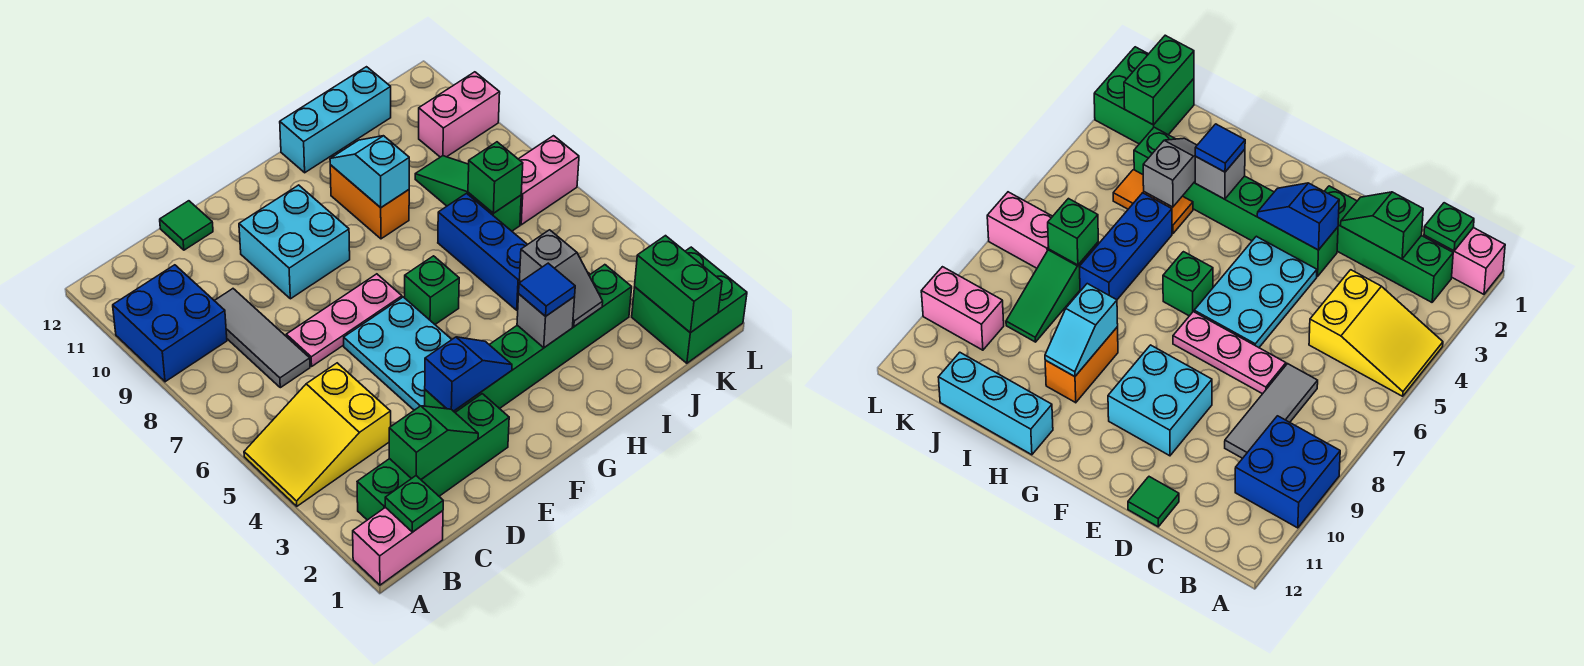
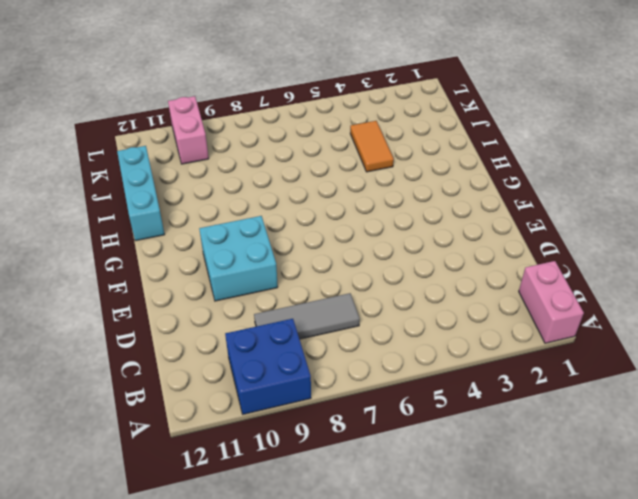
none -> yellow slope A4:C5 level 1 top C
none -> green brick B2:E2 level 1
none -> pink plate D7:F7 level 1

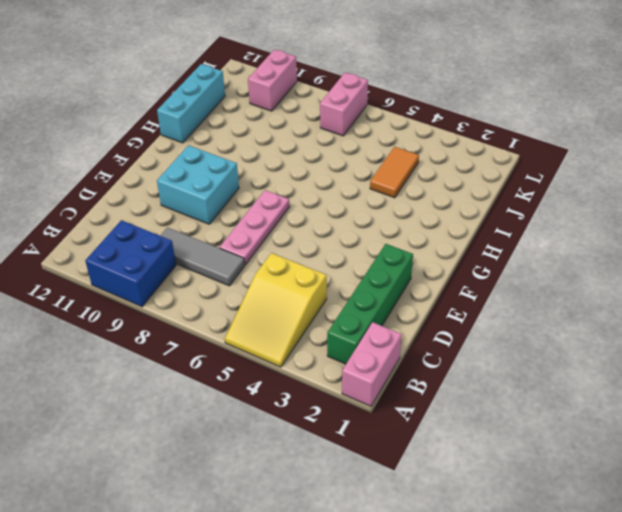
none -> green tile D12 level 1
none -> green brick E3:J3 level 1
none -> cyan plate E4:F6 level 1

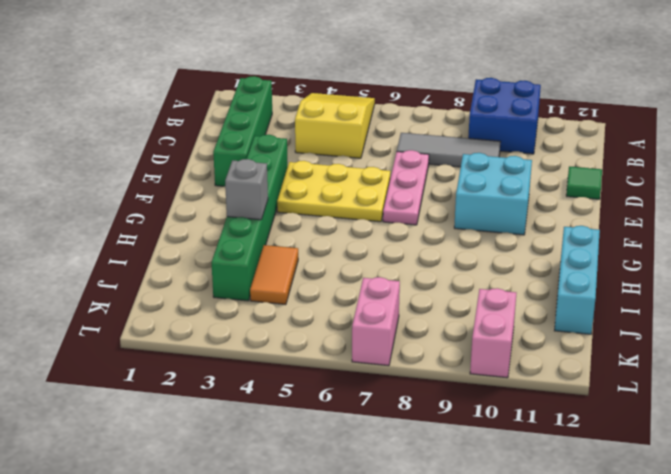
yellow plate E4:F6 level 1 -> cyan plate E4:F6 level 1
none -> pink brick A1:B1 level 1
none -> green brick G6 level 1
none -> orange brick H9:H10 level 1

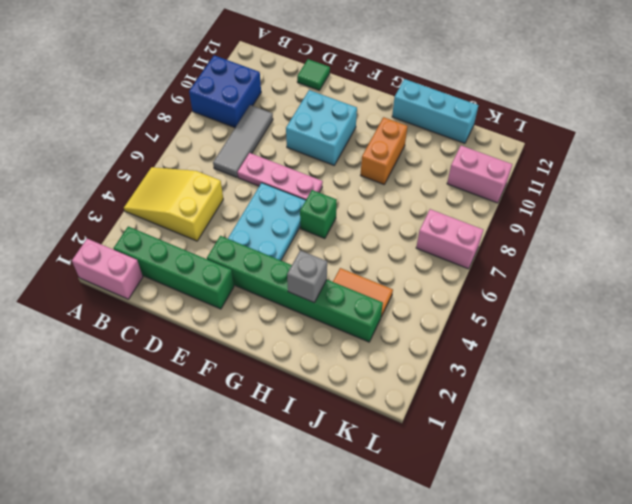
none -> blue brick I5:I7 level 1
none -> green slope J7:J9 level 1 top 7
none -> green brick K1:L2 level 1

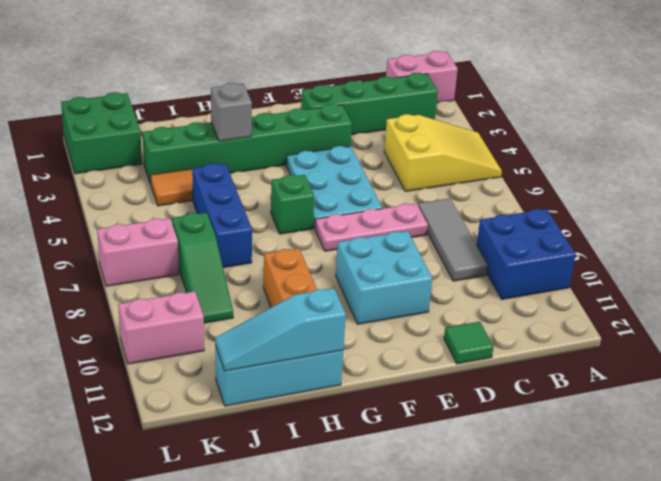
cyan slope H12:J12 level 2 top H -> none
none -> green plate B1 level 2
none -> green slope C2:D2 level 2 top C
none -> blue slope E3:F3 level 2 top E

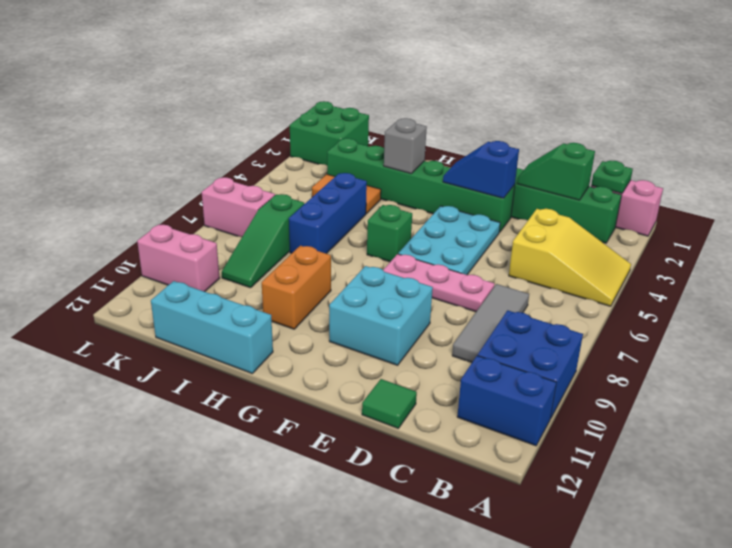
blue brick A11:B11 level 1 -> none
none -> cyan slope H9:H10 level 2 top 9
none -> grey slope I3:I4 level 2 top 4
none -> green brick J7 level 2

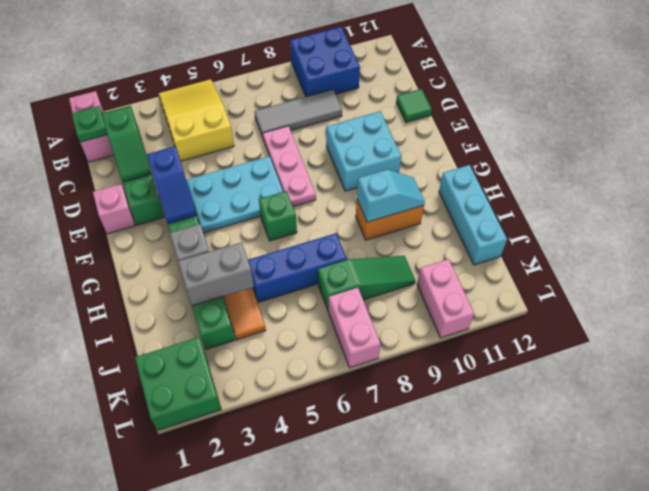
pink brick E1 level 1 -> none
grey brick I3:I4 level 2 -> grey slope I3:I4 level 2 top 4
none -> green brick J7 level 2
none -> green brick K1:K2 level 2
none -> blue tile H3 level 3

